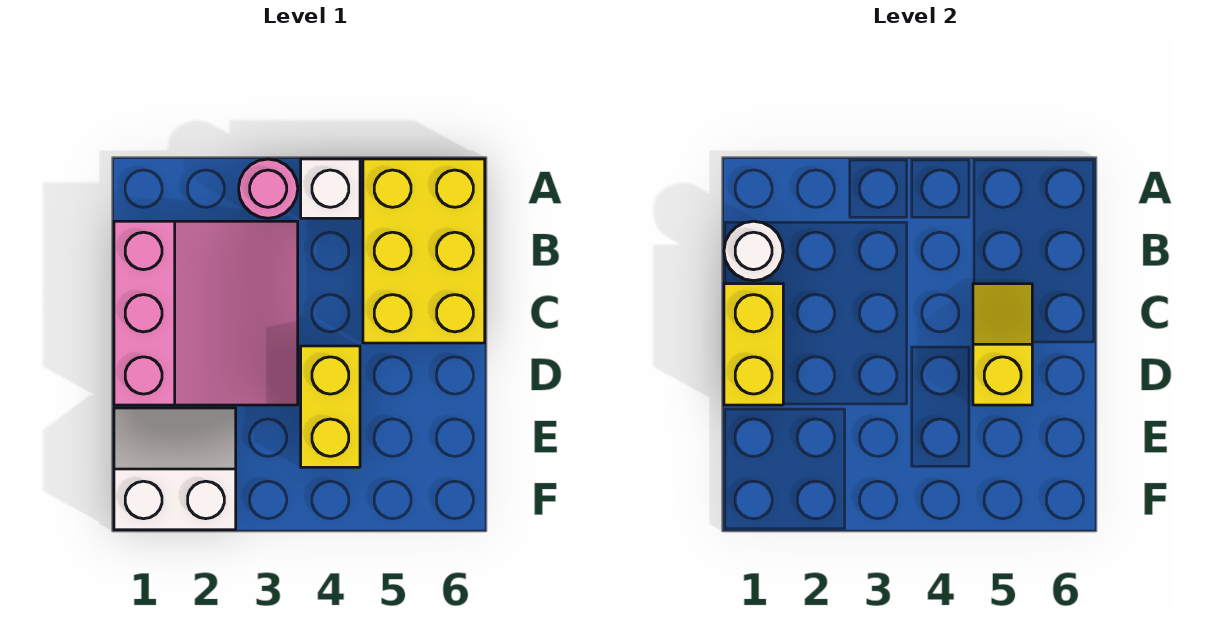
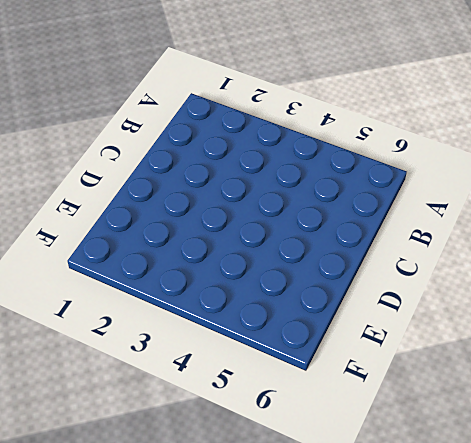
none -> pink round brick A3 level 1
none -> white brick A4 level 1

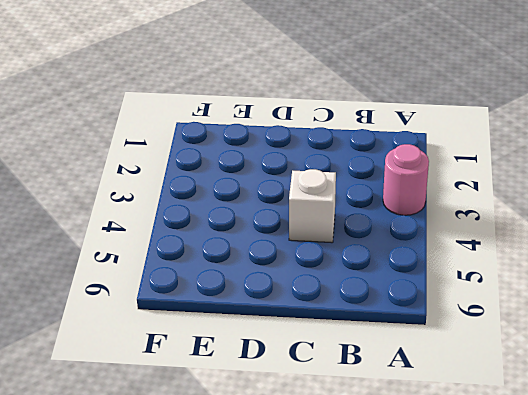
white brick C4 level 1 -> white brick A4 level 1
none -> yellow brick A5:C6 level 1
none -> pink slope B1:D3 level 1 top 1

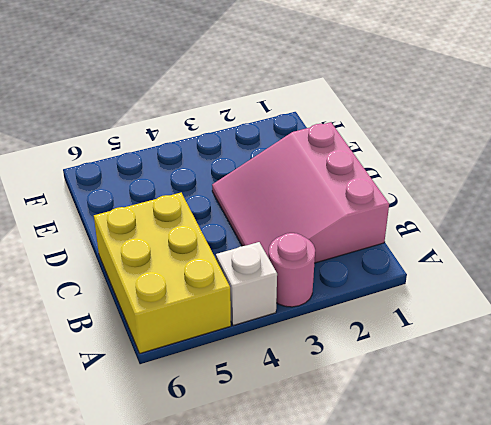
none -> yellow brick D4:E4 level 1
none -> white slope E1:F2 level 1 top F

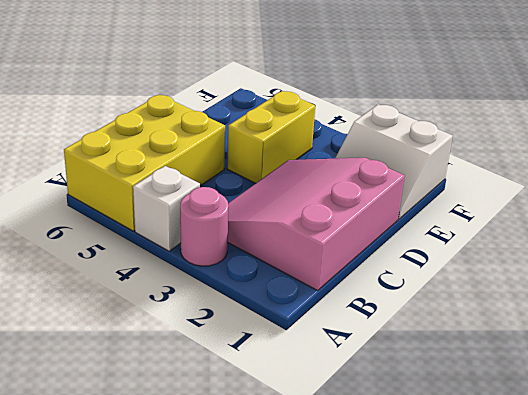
none -> white round brick B1 level 2
none -> yellow brick C1:D1 level 2

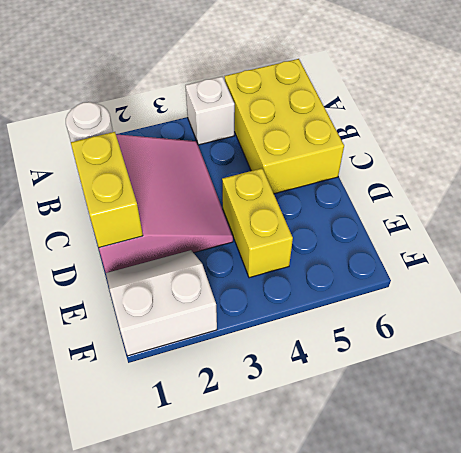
none -> pink round brick A3 level 1
none -> yellow slope C5:D5 level 2 top D

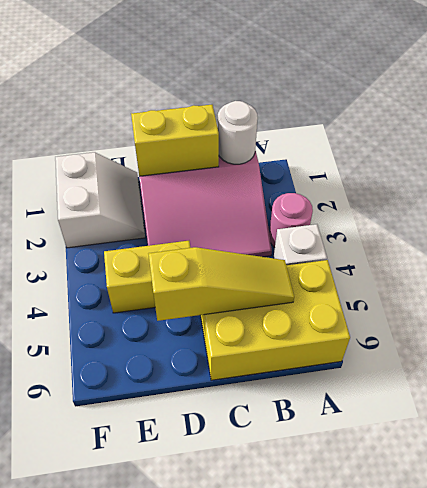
yellow slope B5:D5 level 2 top D -> yellow slope C5:D5 level 2 top D

